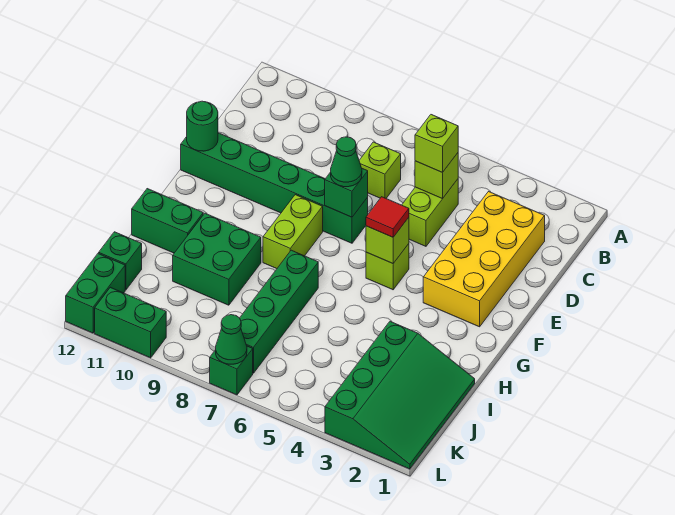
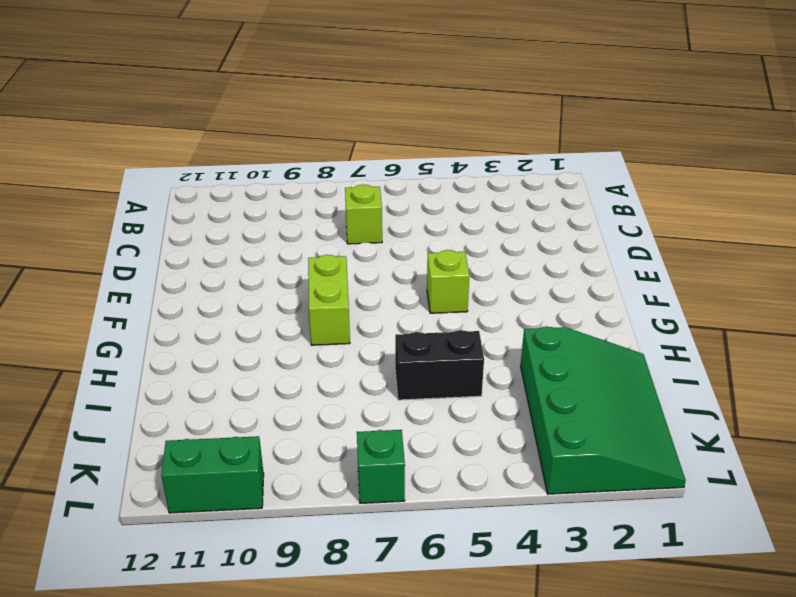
black brick I5:I6 level 1 -> none
none -> yellow brick C2:F3 level 1
none -> lime brick C5:D5 level 1
none -> green brick E7:E12 level 1

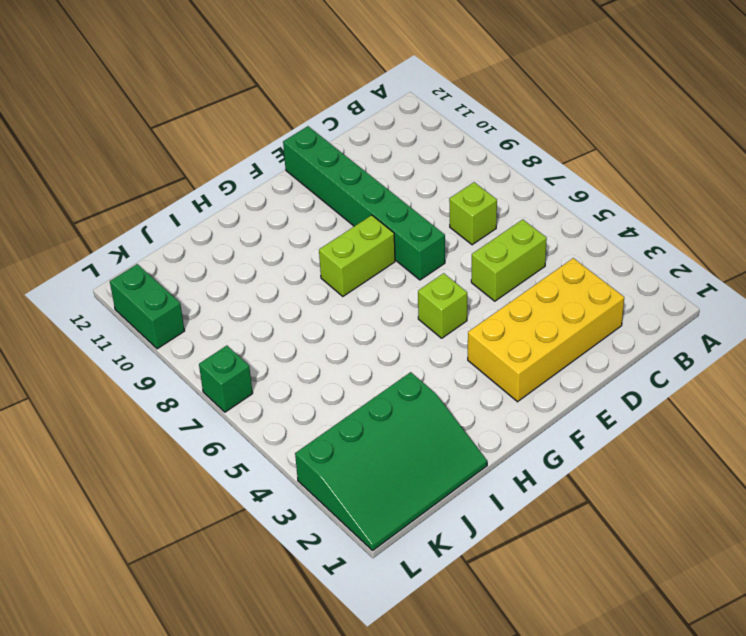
none -> green brick H7:K7 level 1
none -> green brick H9:I10 level 1
none -> green brick H11:H12 level 1

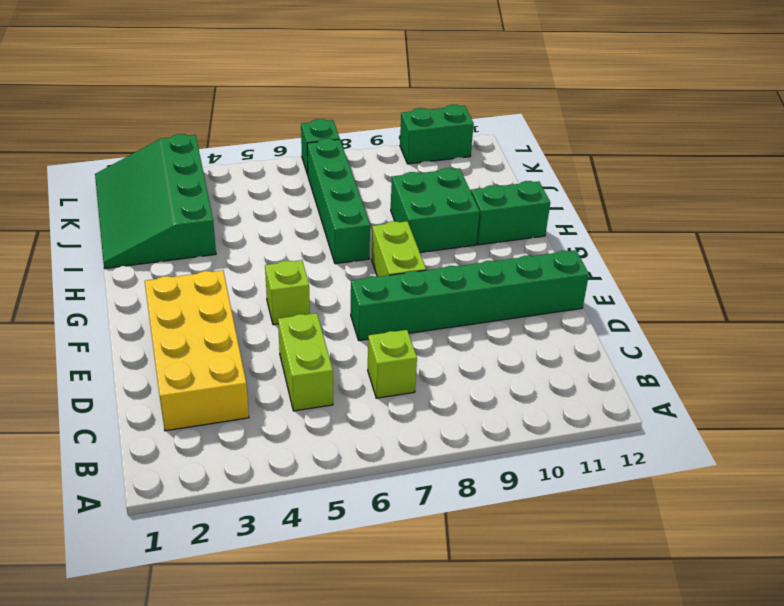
none -> green brick J12 level 1
none -> green brick K12:L12 level 1
none -> lime brick C5 level 2

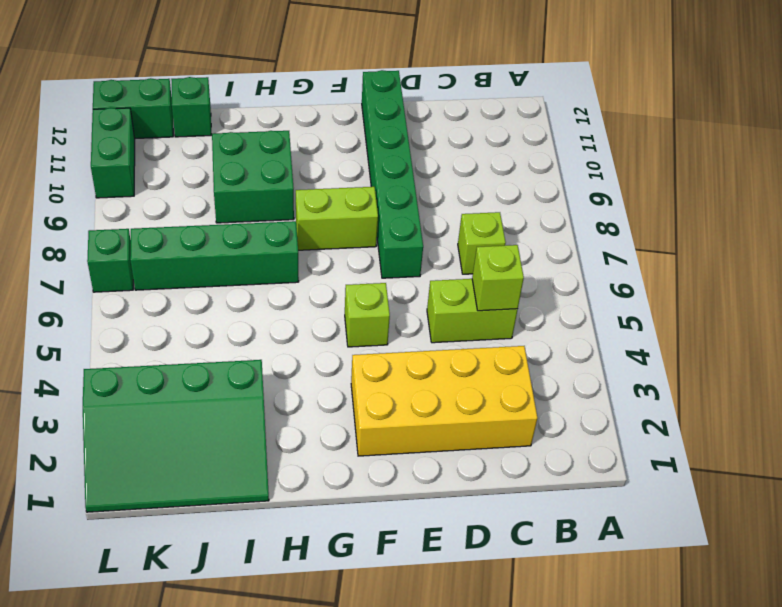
none -> green brick H11:H12 level 1
none -> green brick E7 level 2
none -> green round brick E12 level 2

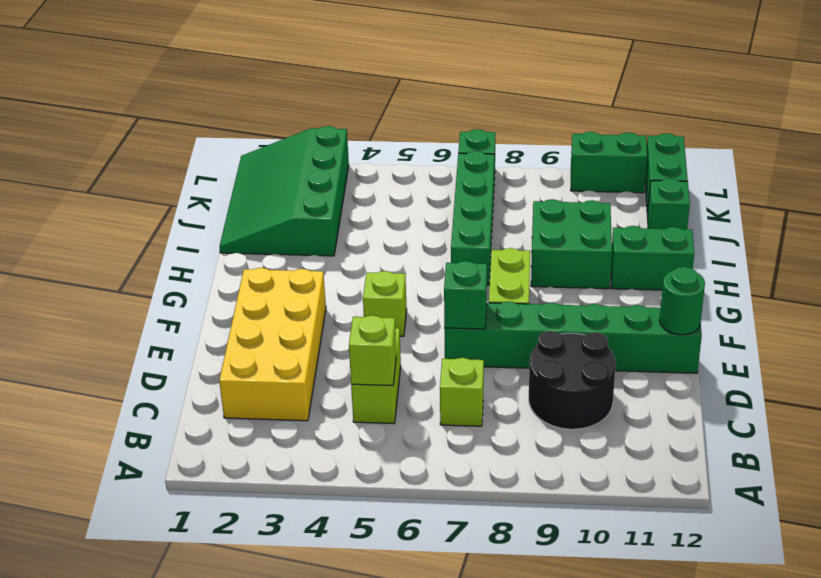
black round brick C9:D10 level 1 -> none
none -> lime brick F5 level 2
none -> green cone L7 level 2
none -> lime brick C5 level 3

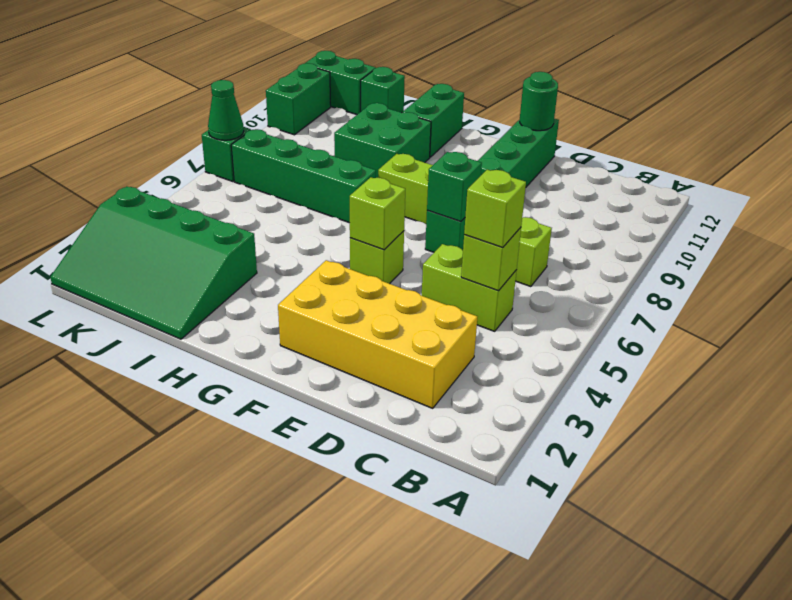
none -> green cone E7 level 3
none -> red tile F5 level 3

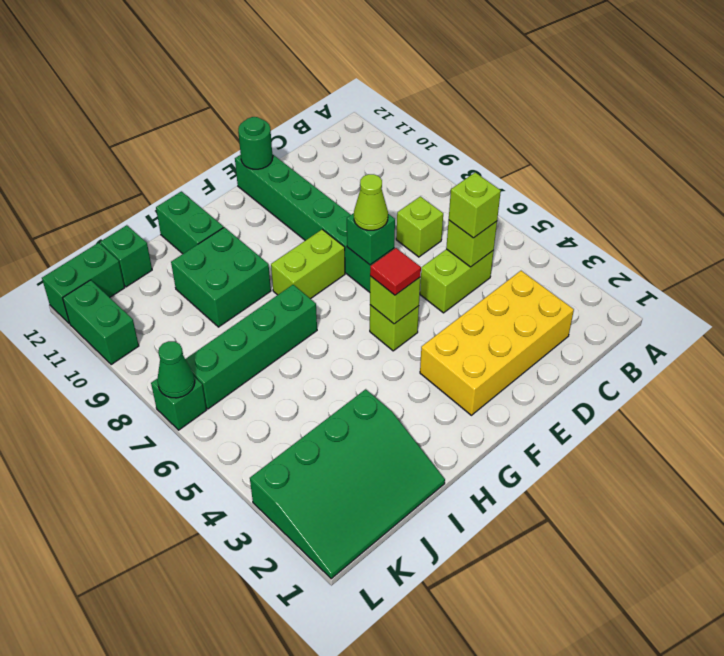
lime cone E7 level 3 -> green cone E7 level 3

